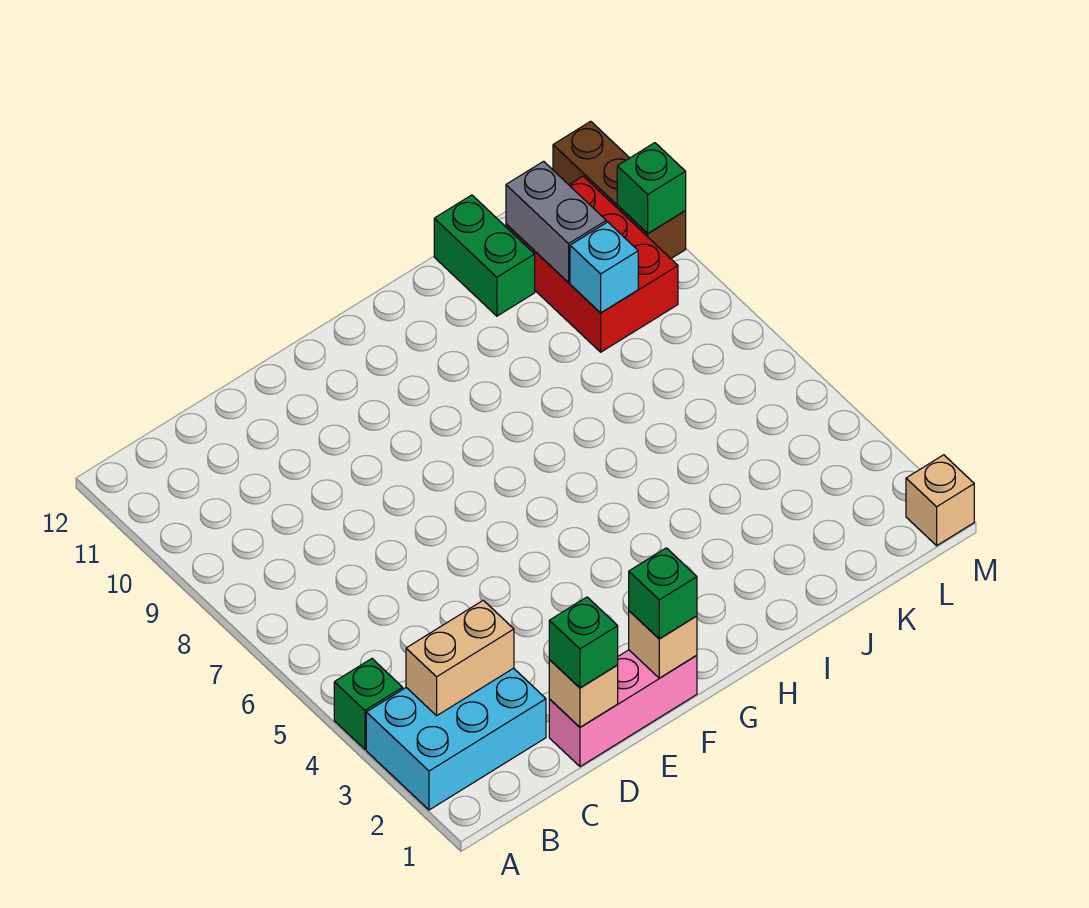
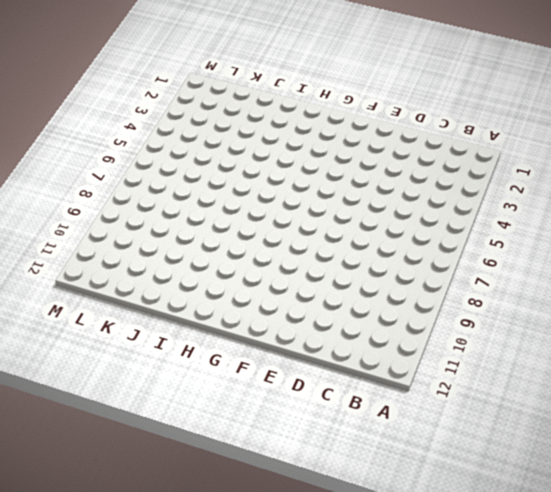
none -> cyan brick A2:C3 level 1
none -> green brick A4 level 1
none -> pink brick D1:F1 level 1

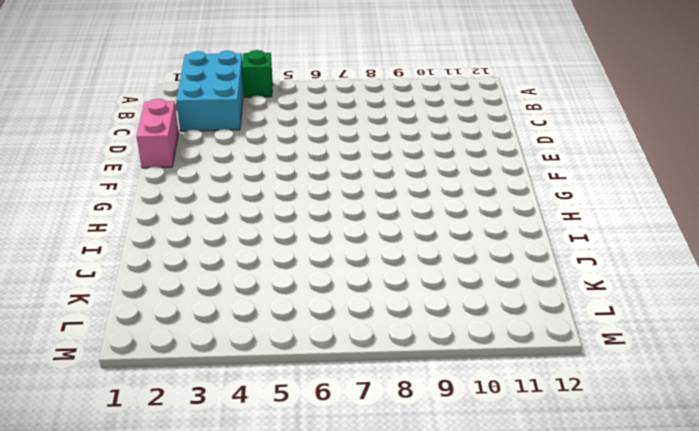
pink brick D1:E1 level 1 -> pink brick D1:F1 level 1
none -> green brick J11:J12 level 1
none -> red brick K9:L11 level 1
none -> tan brick M1 level 1

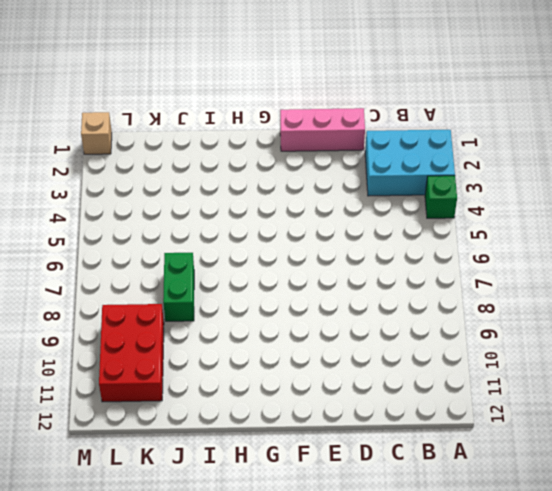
green brick J7:J8 level 1 -> green brick J11:J12 level 1
none -> brown brick M10:M12 level 1
none -> tan brick B3:C3 level 2
none -> tan brick D1 level 2

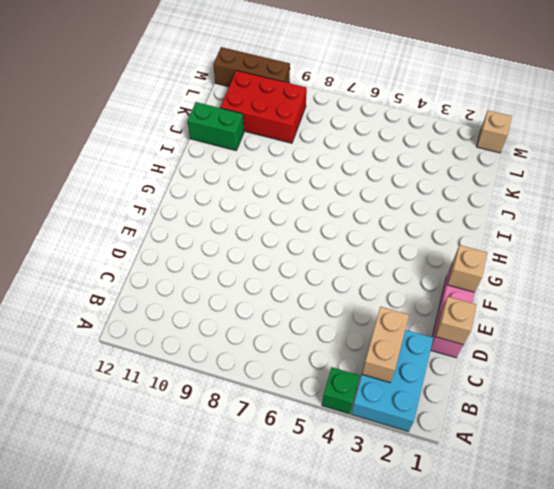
none -> cyan brick K9 level 2
none -> grey brick K10:K11 level 2
none -> green brick M10 level 2

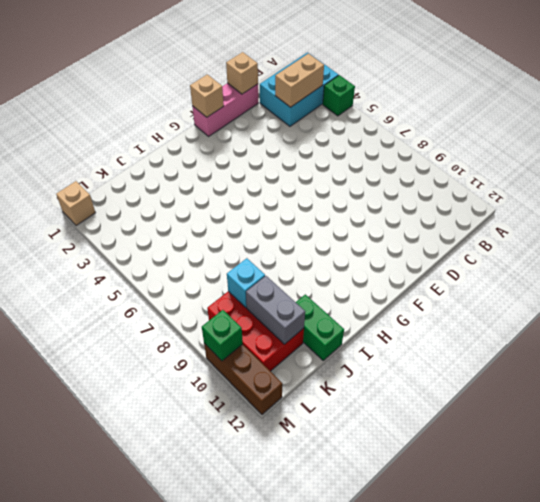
none -> green brick D1 level 3
none -> green brick F1 level 3

